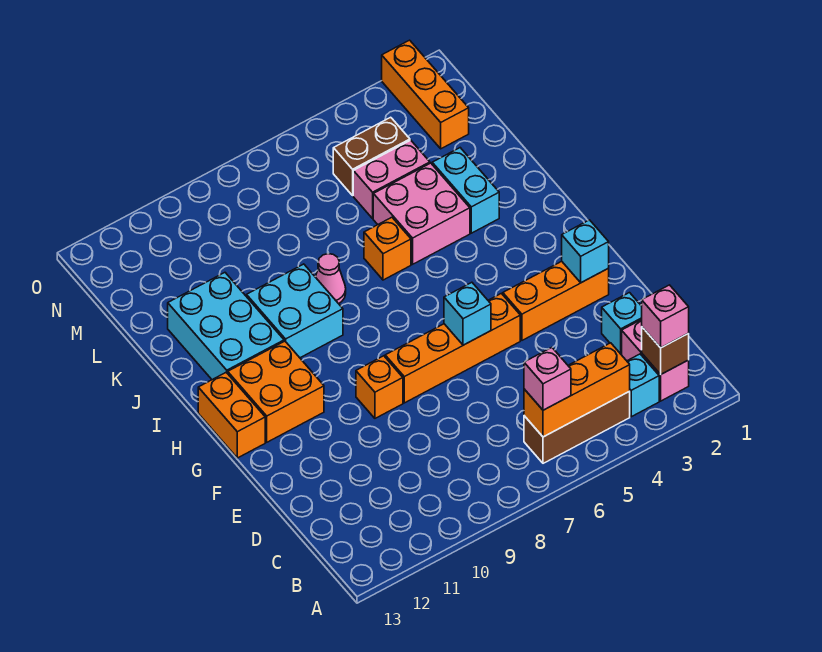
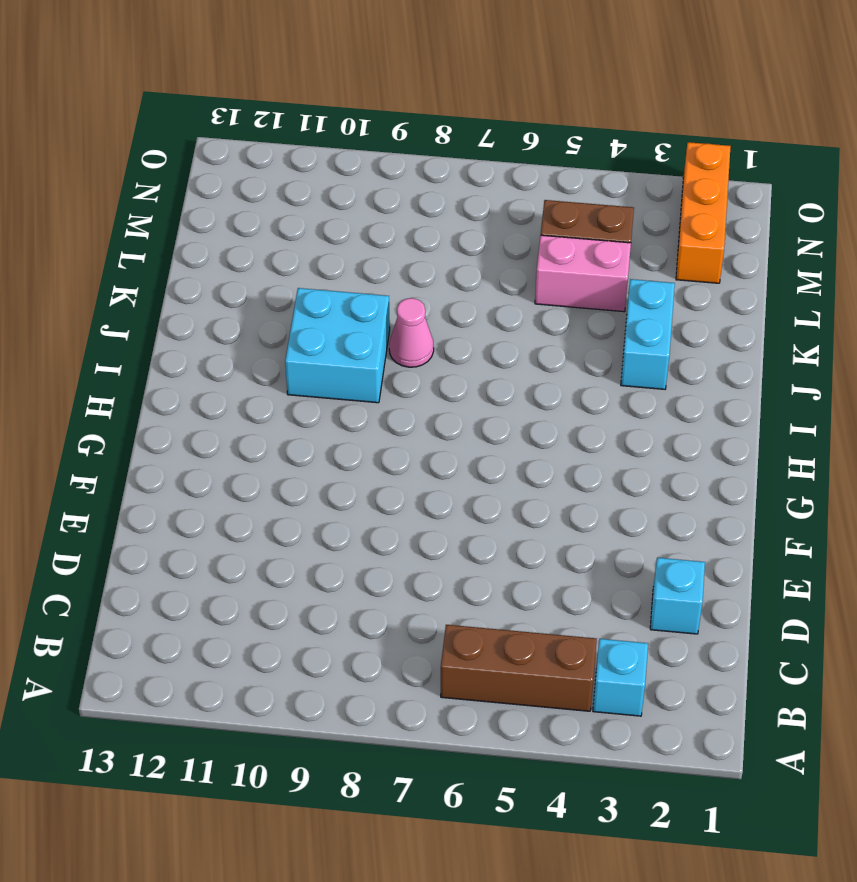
none -> pink brick B2:C2 level 1
none -> orange brick F2:F4 level 1
none -> orange brick F5:F8 level 1

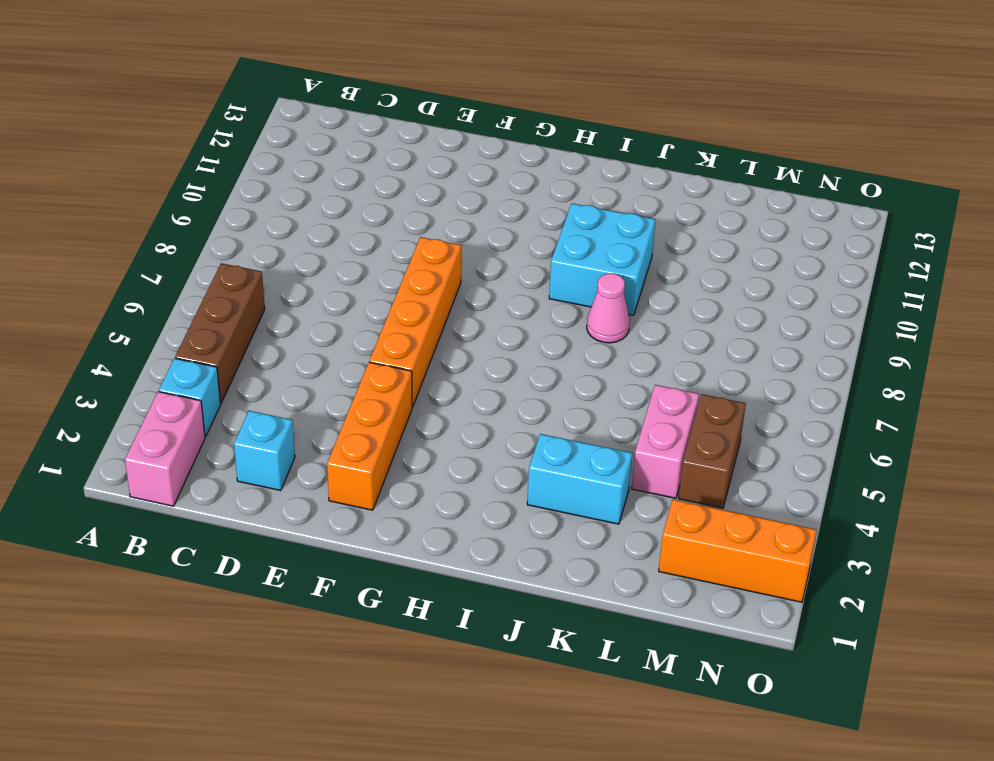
pink brick B1:B2 level 1 -> pink brick B2:C2 level 1
none -> orange brick F9 level 1
none -> orange brick G11:H12 level 1
none -> orange brick G13:H13 level 1

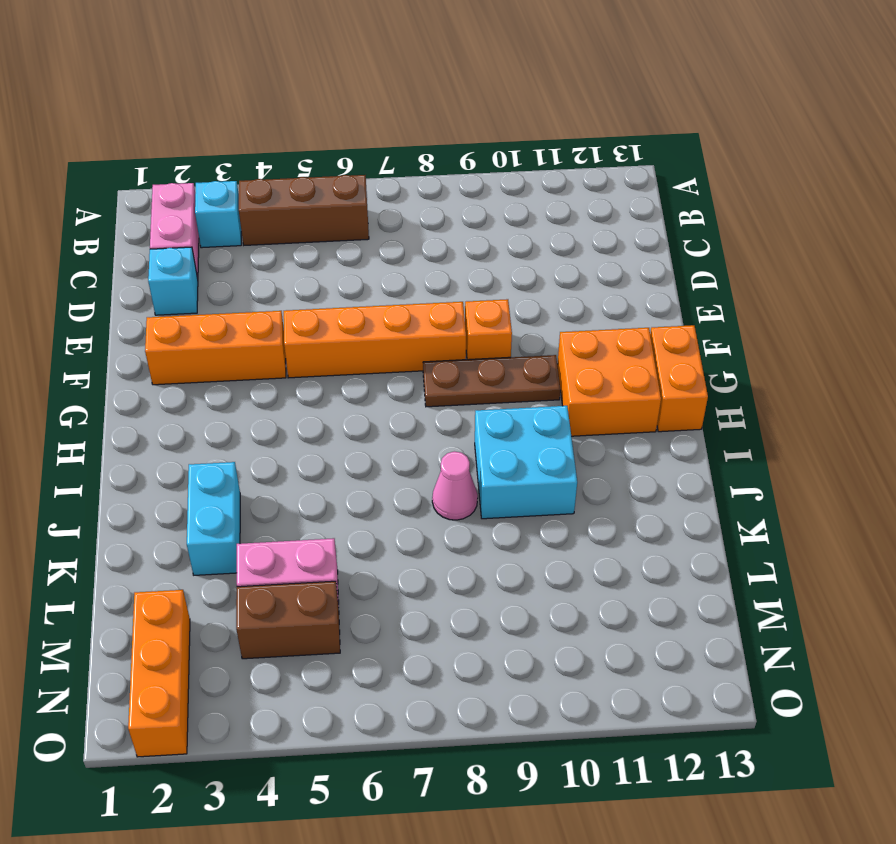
brown plate G8:G10 level 1 -> none
none -> cyan brick I11:K12 level 1
none -> pink brick J4:K5 level 1
none -> orange brick J6 level 1

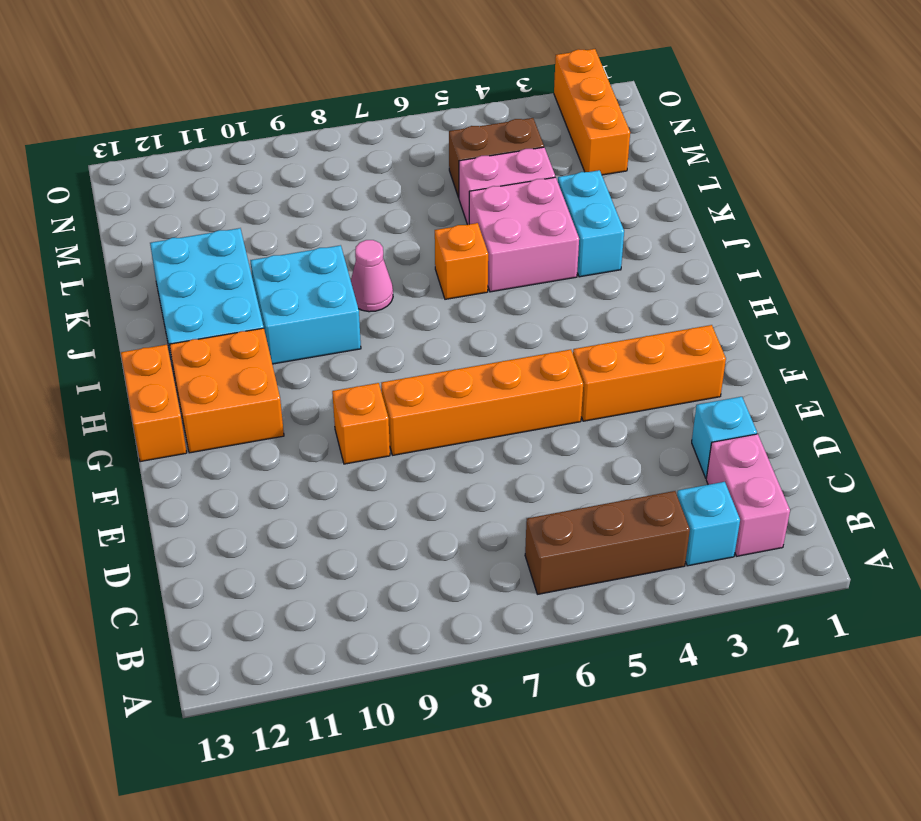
none -> brown brick B2 level 2
none -> orange brick B4:B6 level 2
none -> cyan brick F2 level 2

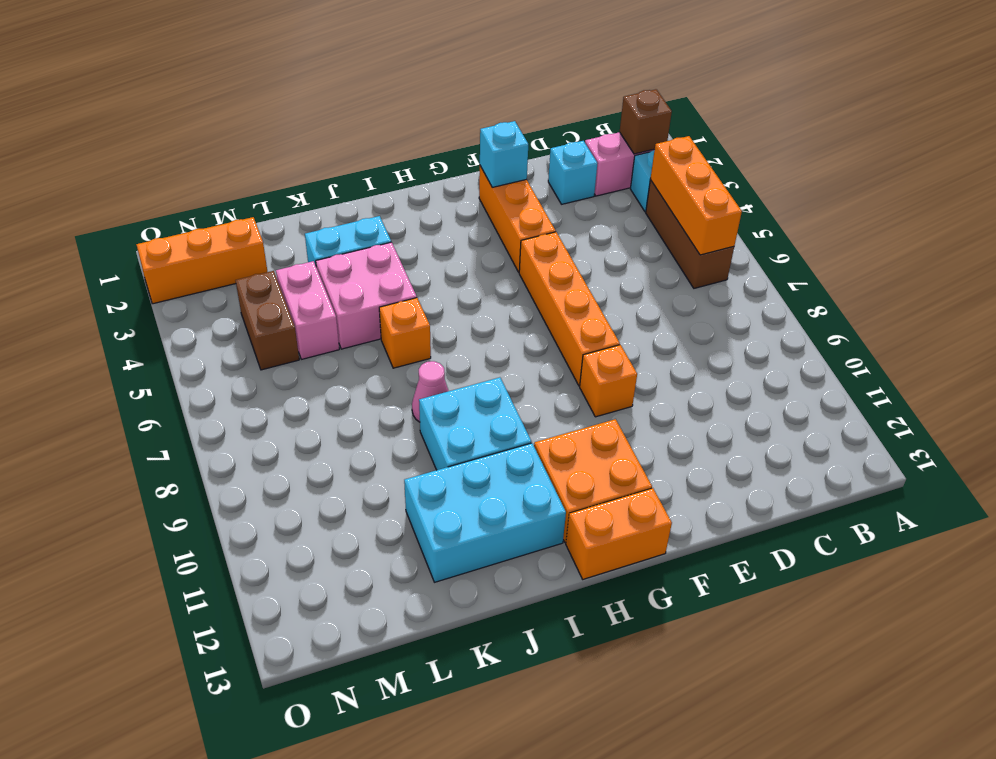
none -> cyan brick F6 level 2
none -> pink brick B2 level 3
none -> pink brick B6 level 3

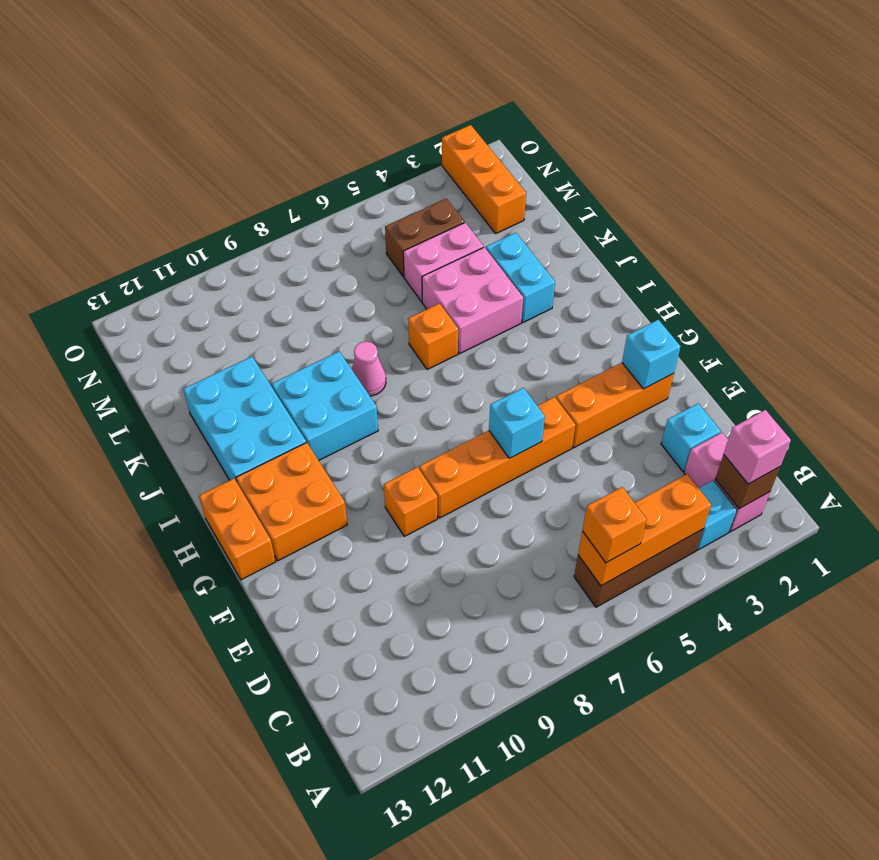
orange brick B6 level 3 -> pink brick B6 level 3

